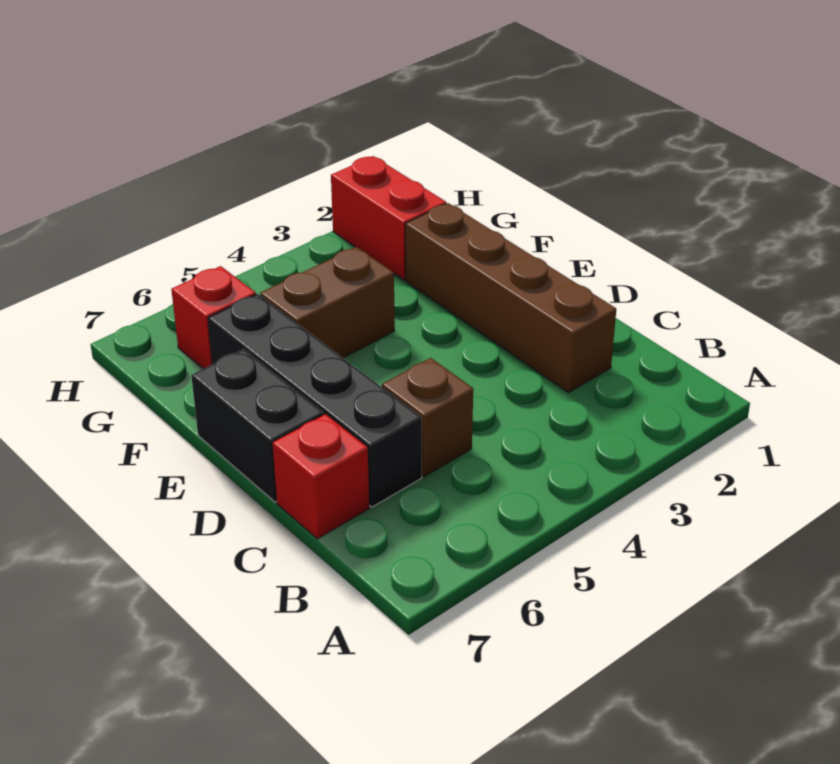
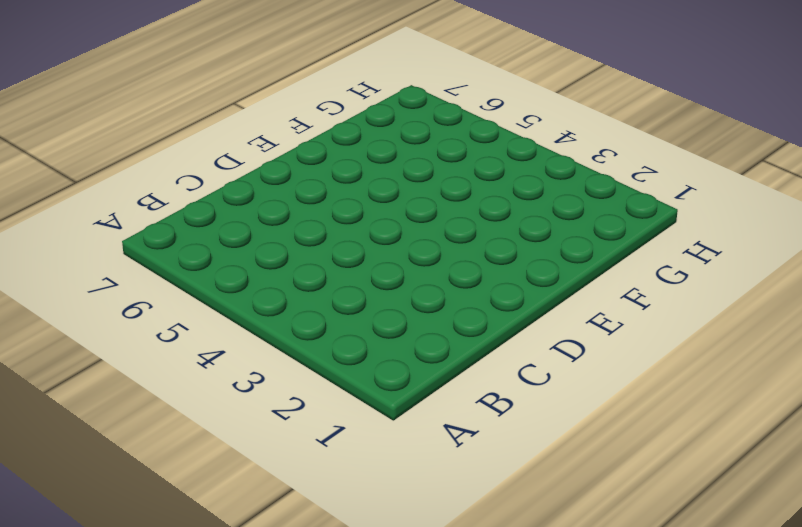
none -> brown brick C2:F2 level 1
none -> brown brick C5 level 1

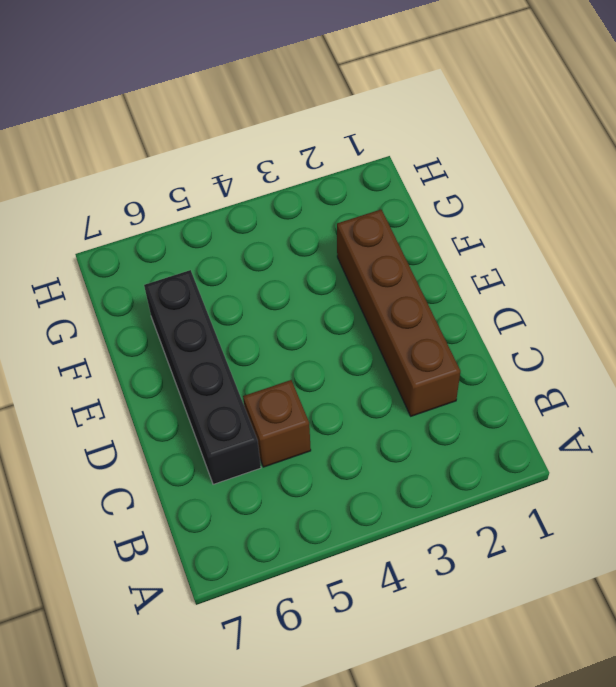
none -> red brick C7 level 1
none -> black brick D7:E7 level 1

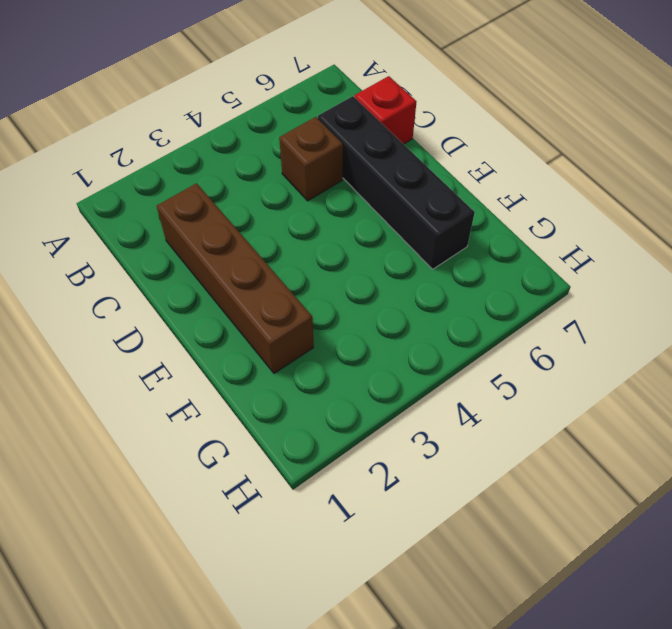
none -> black brick D7:E7 level 1
none -> brown brick F4:F5 level 1

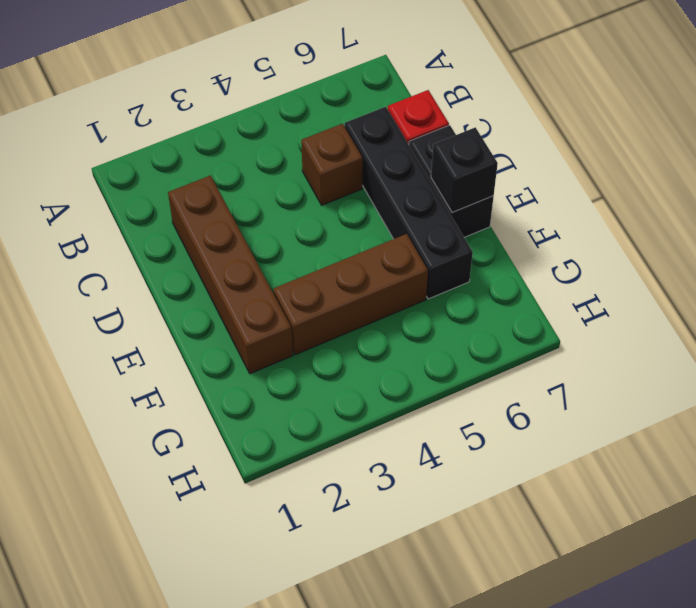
black brick E7 level 2 -> none
brown brick F3:F5 level 1 -> brown brick F4:F5 level 1
none -> red brick G2:H2 level 1
none -> red brick G6 level 1

